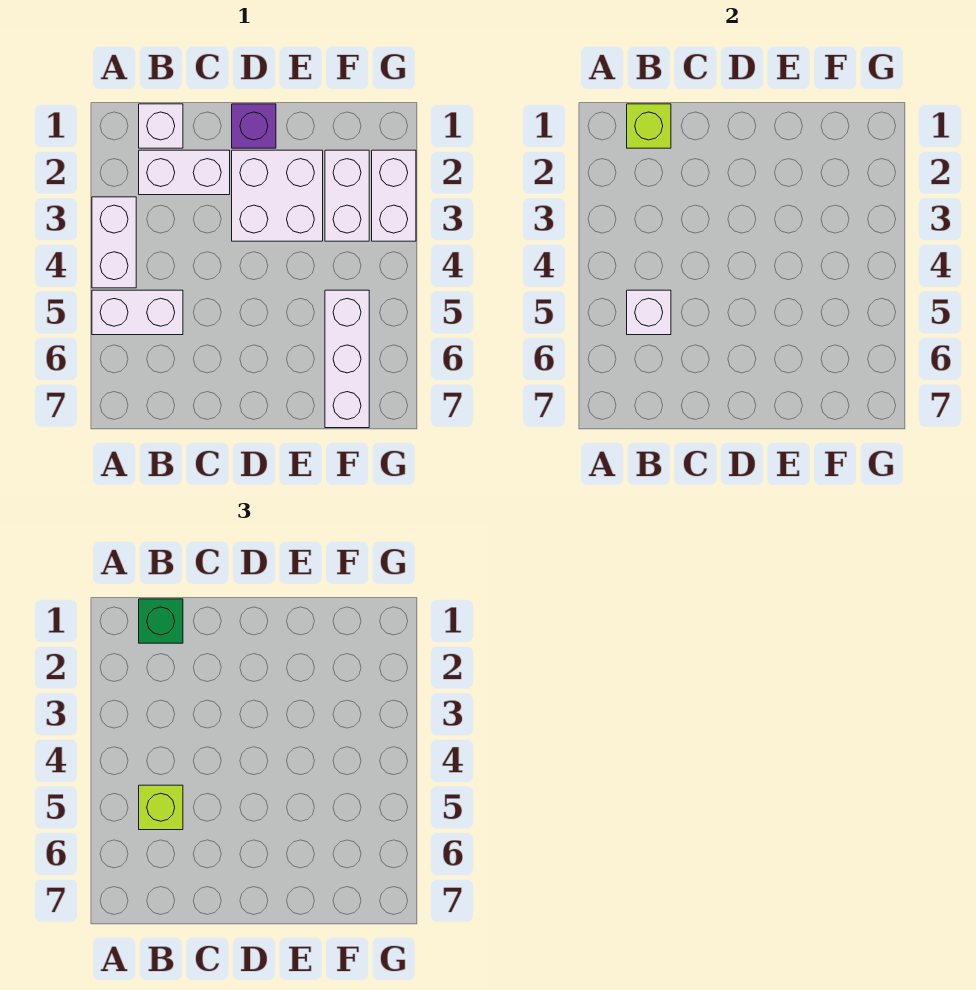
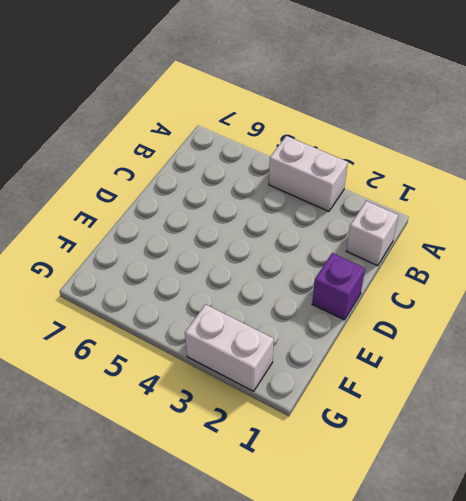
none -> white brick A5:B5 level 1
none -> white brick B2:C2 level 1
none -> white brick D2:E3 level 1

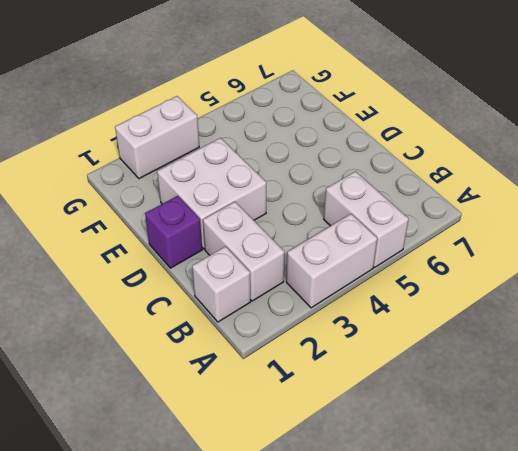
none -> white brick F2:F3 level 1
none -> white brick F5:F7 level 1
none -> lime brick B1 level 2

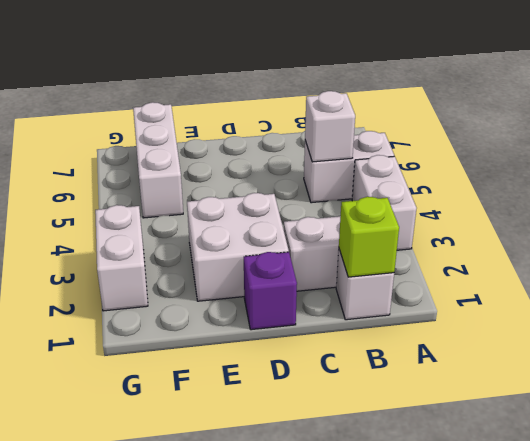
none -> white brick F2:F3 level 1
none -> green brick B1 level 3
none -> lime brick B5 level 3

